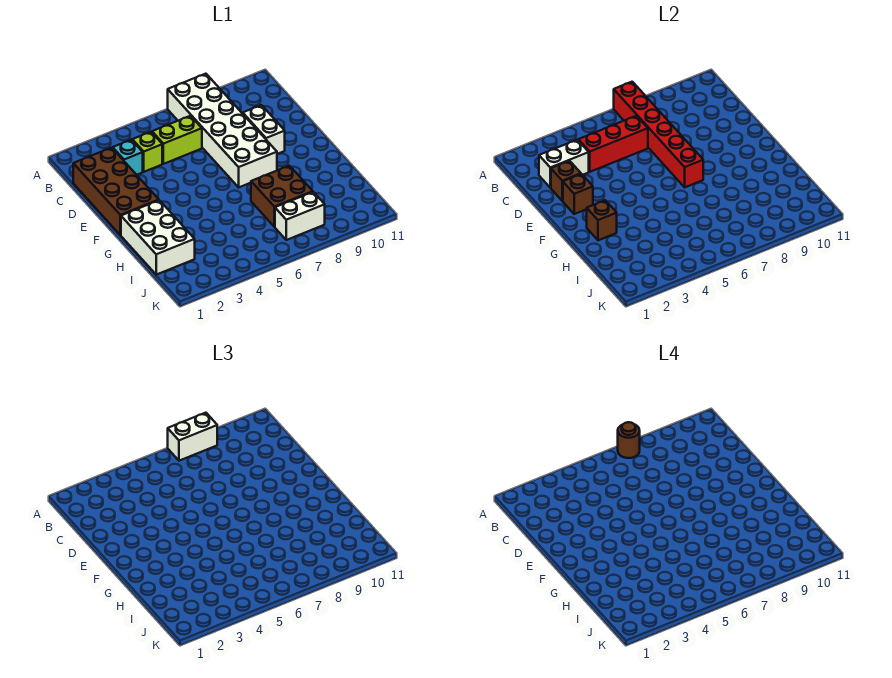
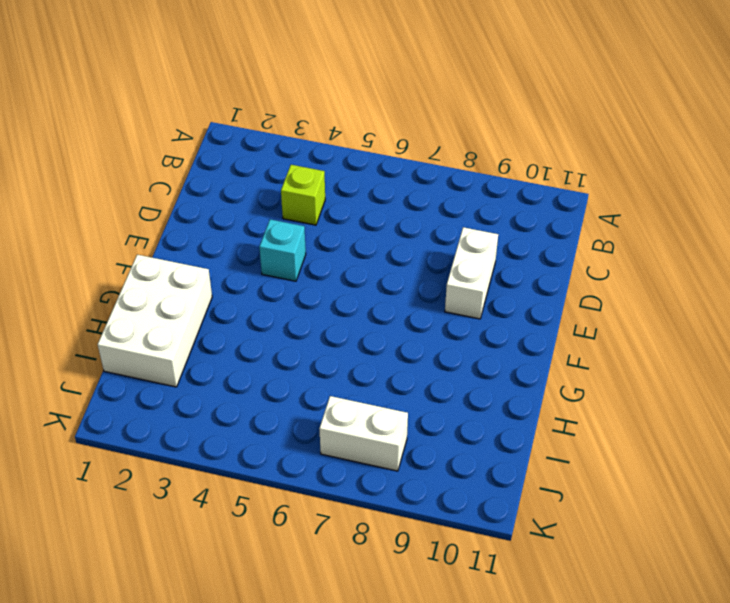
cyan brick E4 level 1 -> cyan brick C3 level 1
none -> white brick A7:F8 level 1
none -> brown brick C1:F2 level 1
none -> lime brick C5:C6 level 1

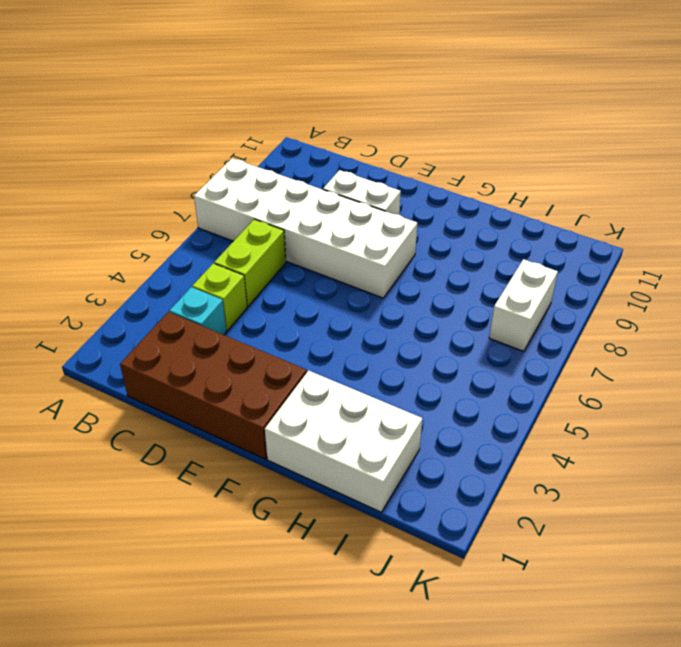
none -> brown brick H7:I8 level 1
none -> red brick A7:F7 level 2
none -> white brick C2:C3 level 2

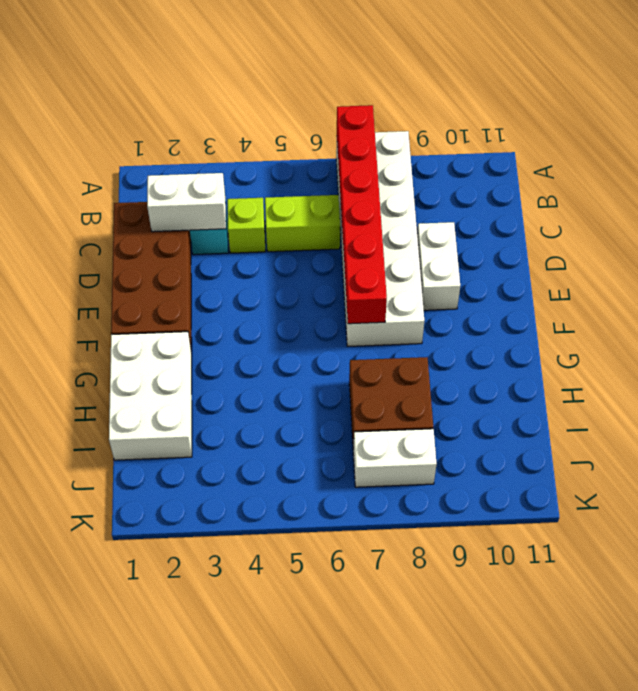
none -> red brick C4:C6 level 2
none -> brown brick D2 level 2
none -> brown brick E2 level 2

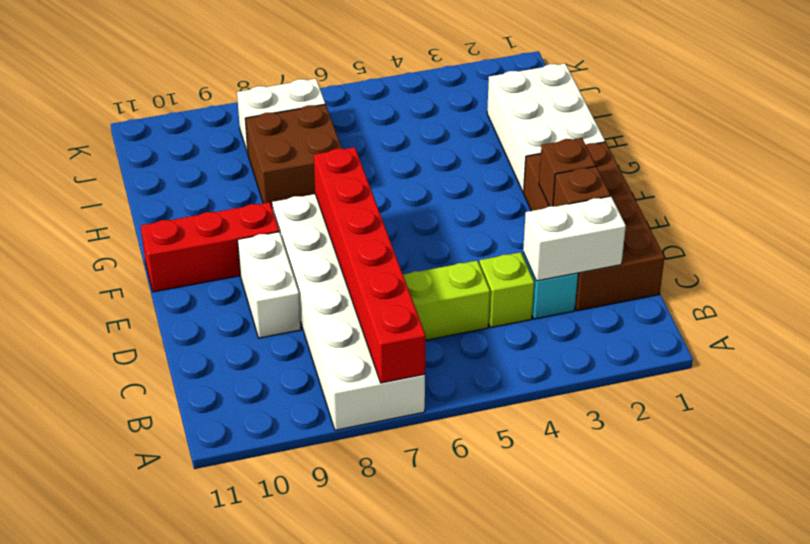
red brick F9:F11 level 1 -> red brick C4:C6 level 2
none -> brown brick G2 level 2
none -> white brick A7:A8 level 3
none -> brown round brick A7 level 4

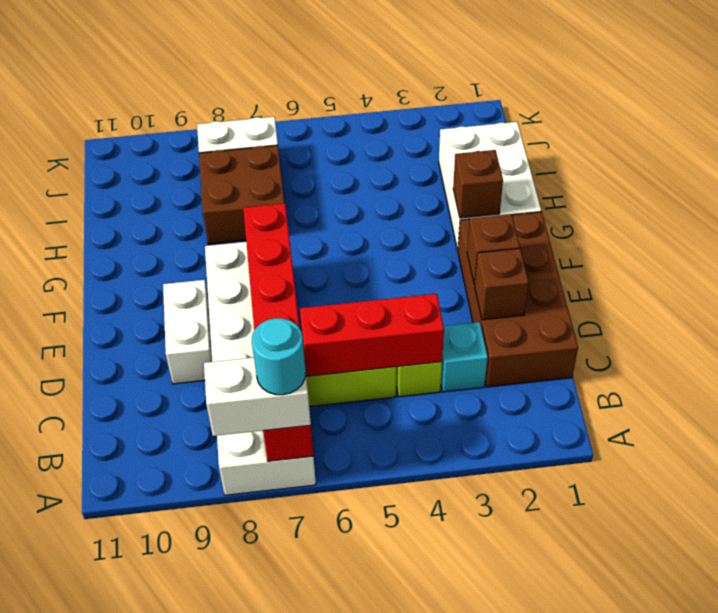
cyan round brick A7 level 4 -> brown round brick A7 level 4
none -> white brick C2:C3 level 2

